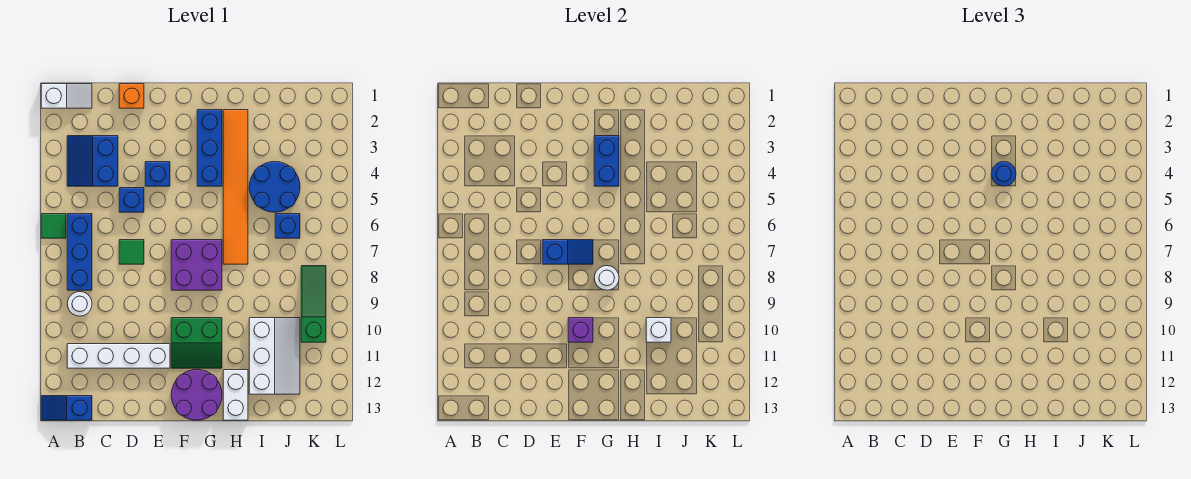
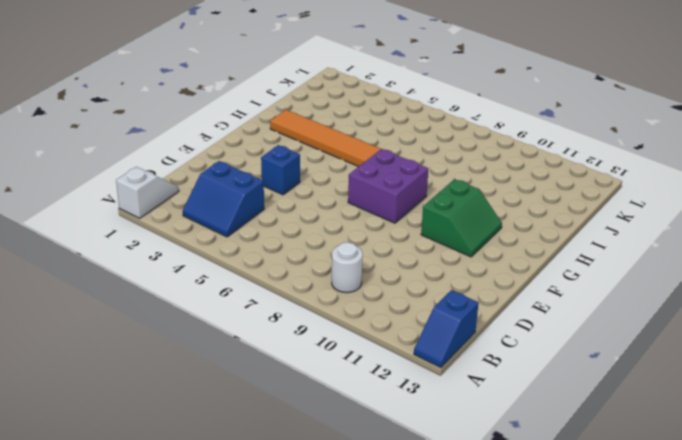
none -> green tile A6 level 1
none -> blue brick B6:B8 level 1
none -> white brick B11:E11 level 1

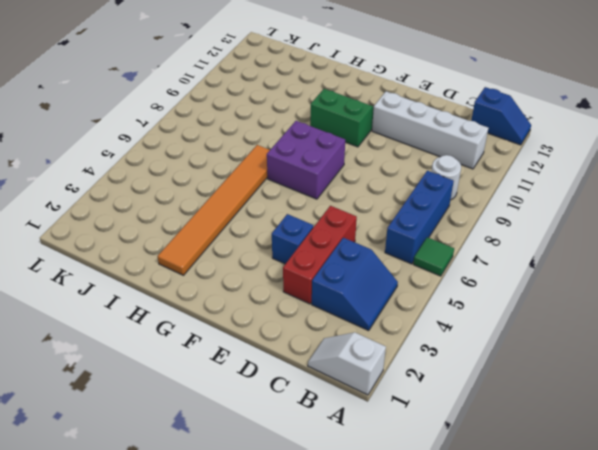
red brick D3:D5 level 1 -> blue brick D5 level 1
none -> orange brick D1 level 1
none -> green tile D7 level 1
none -> purple round brick F12:G13 level 1

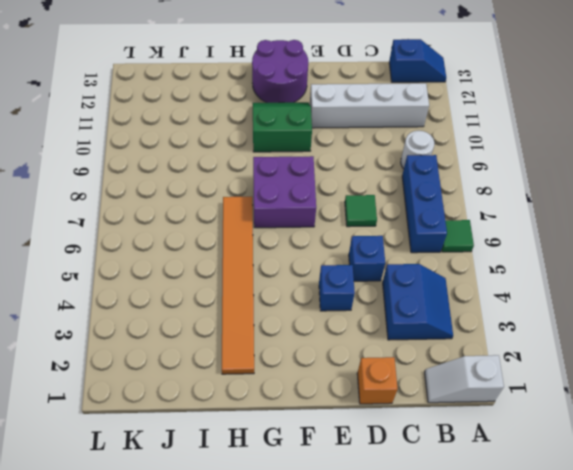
none -> blue brick G2:G4 level 1
none -> white brick H12:H13 level 1
none -> blue round brick I4:J5 level 1

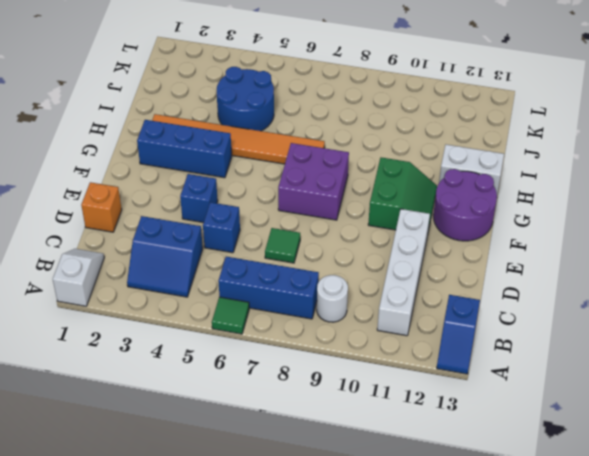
none -> white slope I10:J12 level 1 top I
none -> blue brick J6 level 1
none -> green slope K8:K10 level 1 top 10

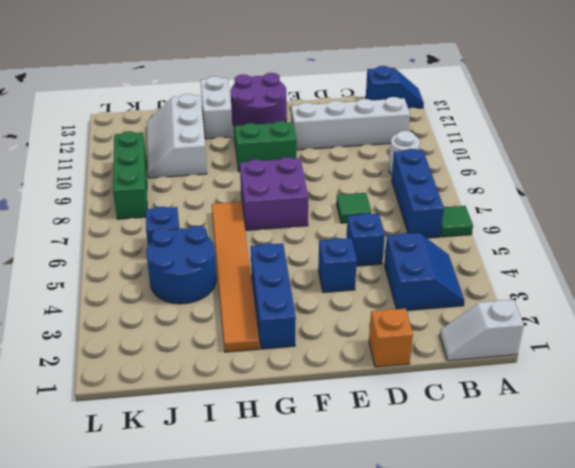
green brick K8:K10 level 1 -> green slope K8:K10 level 1 top 10
none -> blue slope E7:F7 level 2 top E
none -> purple brick F10 level 2
none -> blue brick G3:G4 level 2

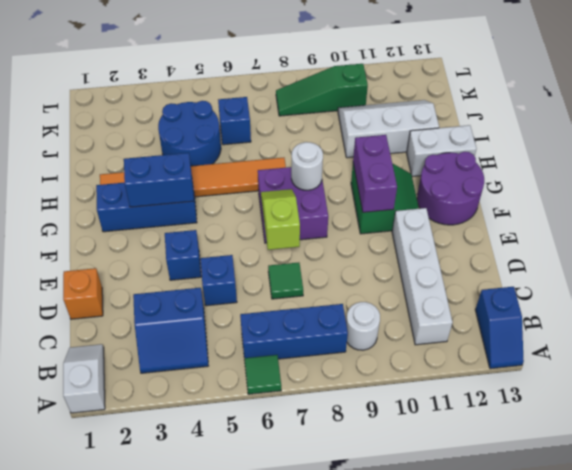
lime slope E7:F7 level 2 top E -> blue slope E7:F7 level 2 top E
purple brick F10:G10 level 2 -> purple brick F10 level 2
none -> white brick I10 level 2
none -> blue round brick G4 level 3

